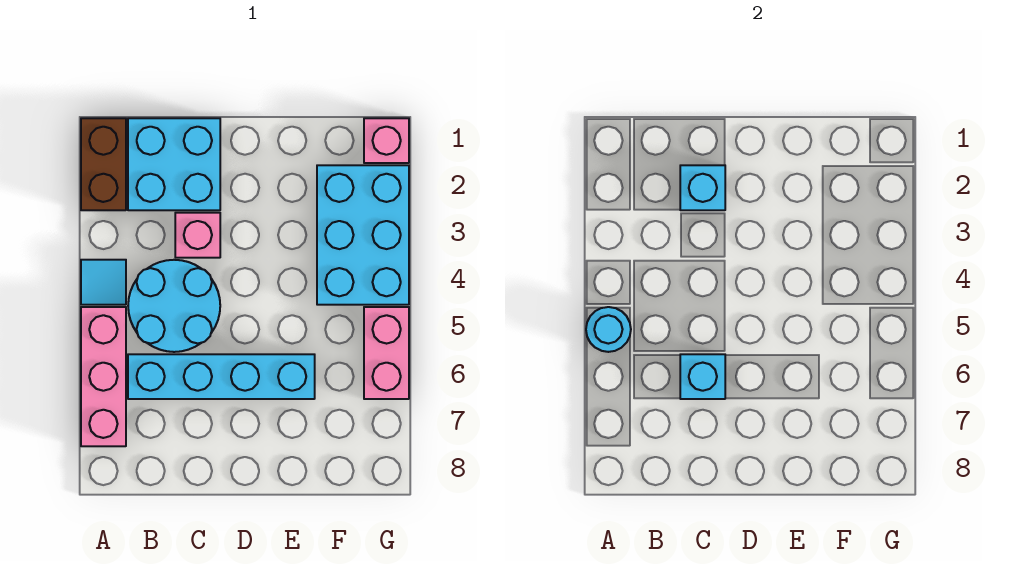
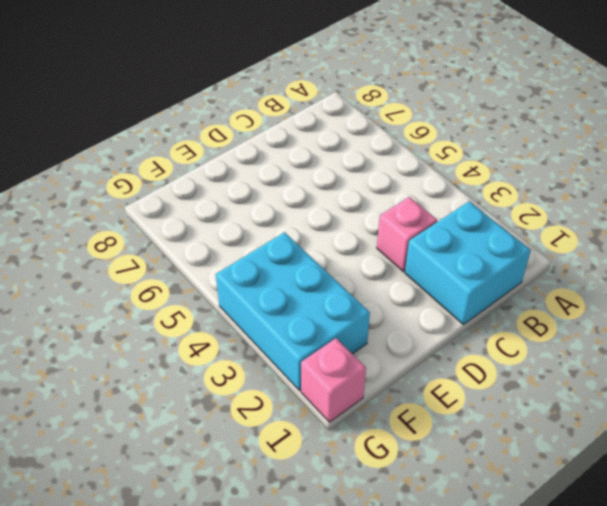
none -> brown brick A1:A2 level 1
none -> cyan tile A4 level 1
none -> pink brick A5:A7 level 1

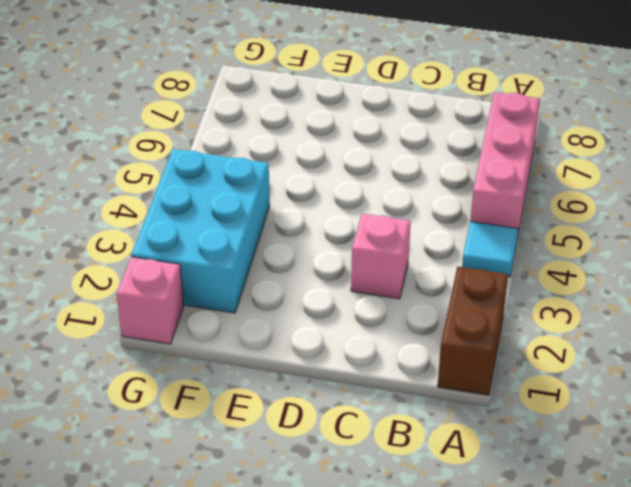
none -> cyan brick B1:C2 level 1
none -> cyan round brick B4:C5 level 1
none -> cyan brick B6:E6 level 1

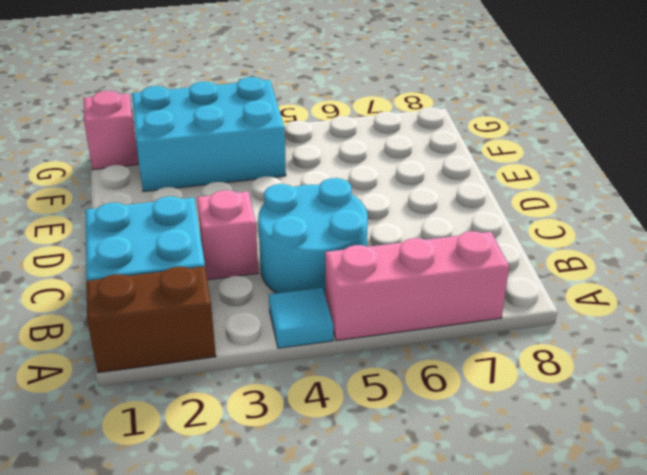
none -> cyan brick B6:E6 level 1
none -> pink brick G5:G6 level 1
none -> cyan round brick A5 level 2

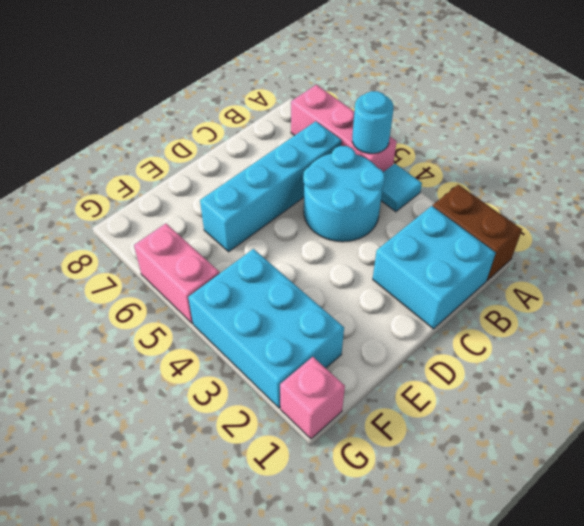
none -> pink brick C3 level 1
none -> cyan brick C2 level 2
none -> cyan brick C6 level 2

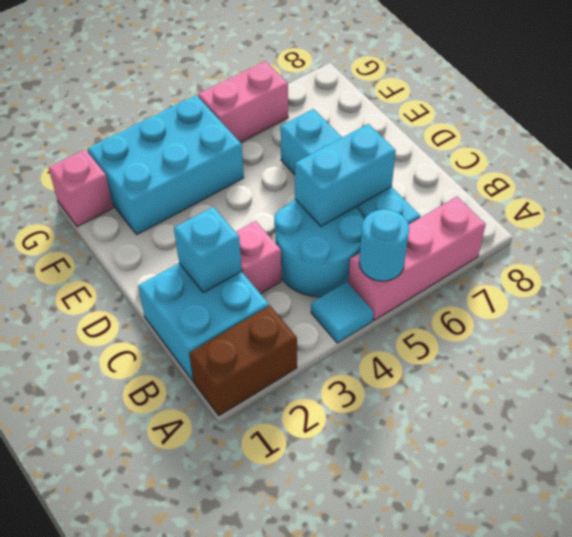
cyan brick C5:C6 level 2 -> cyan brick C6 level 2

